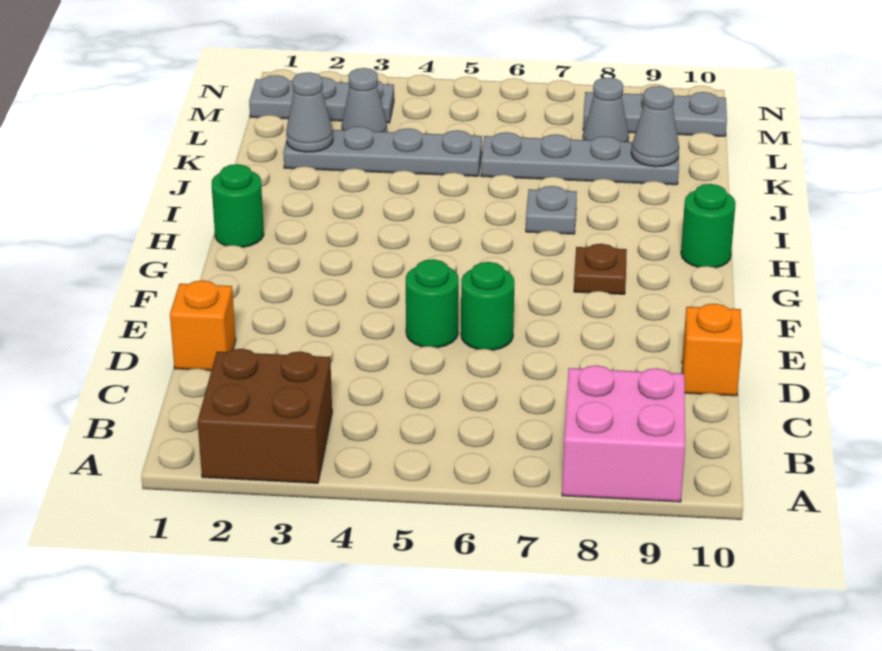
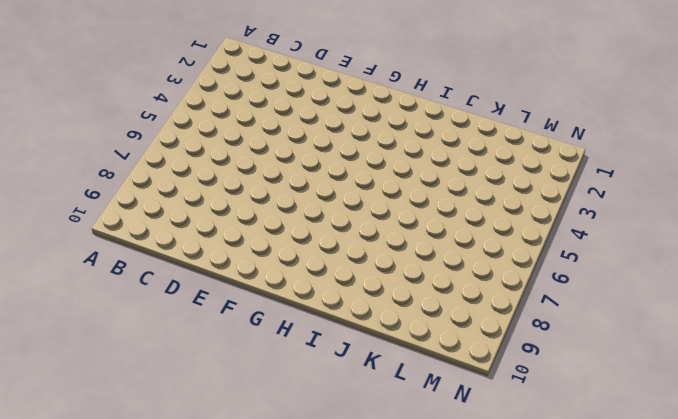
none -> brown brick A2:B3 level 1
none -> pink brick A8:B9 level 1
none -> orange brick D1 level 1

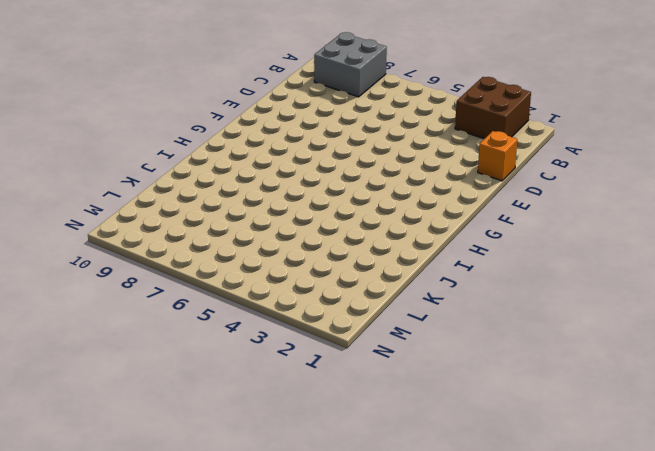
grey brick A8:B9 level 1 -> pink brick A8:B9 level 1
none -> orange brick D10 level 1
none -> green round brick E5 level 1
none -> green round brick E6 level 1

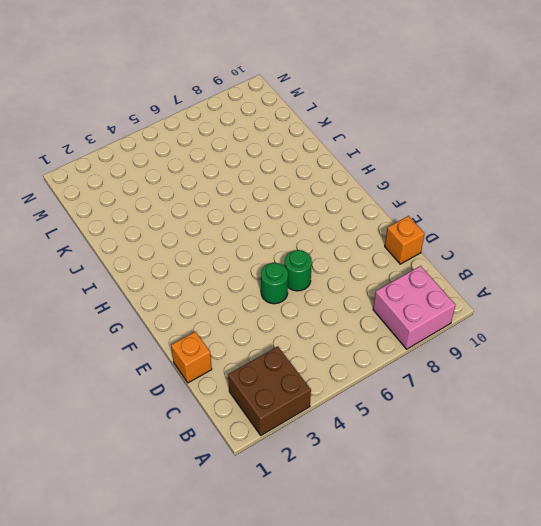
none -> brown plate G8 level 1
none -> green round brick H1 level 1
none -> green round brick H10 level 1

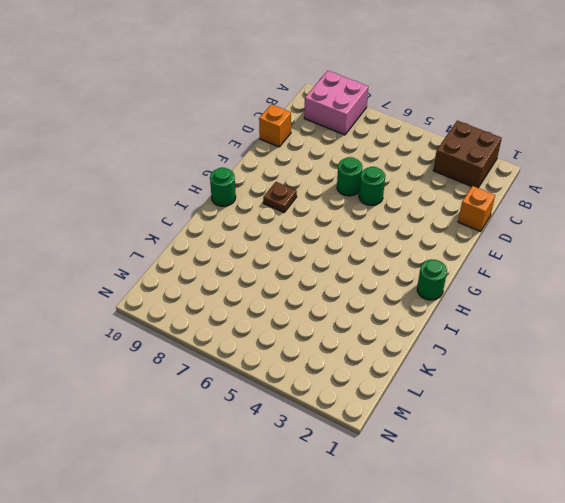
none -> grey plate I7 level 1
none -> grey plate K2:K5 level 1
none -> grey plate K6:K9 level 1

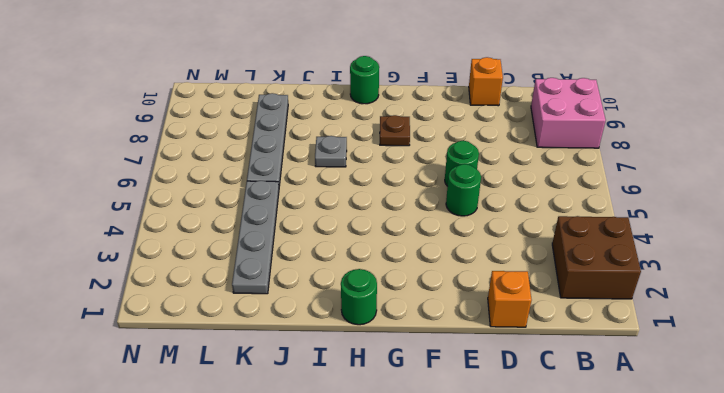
none -> grey cone L3 level 1
none -> grey cone L8 level 1
none -> grey plate M1:M3 level 1

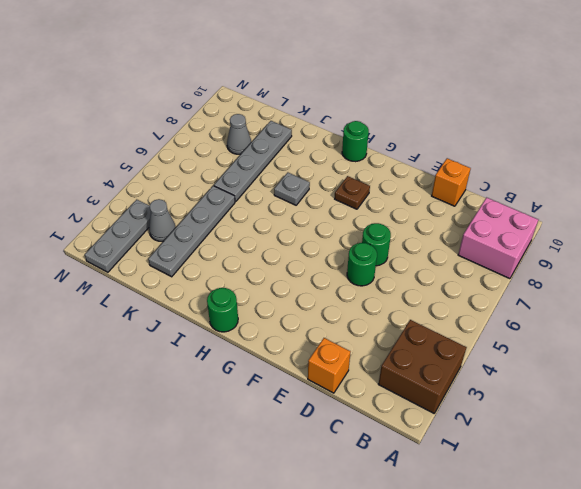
none -> grey plate M8:M10 level 1
none -> grey cone K2 level 2
none -> grey cone K9 level 2

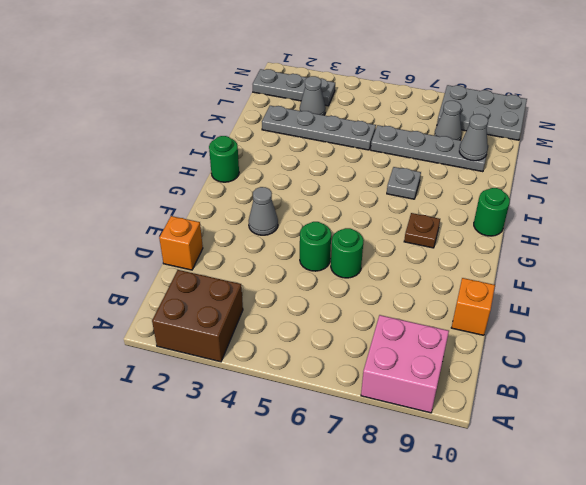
grey cone F3 level 1 -> grey cone K2 level 2
grey plate M8:N10 level 1 -> grey plate M8:M10 level 1

